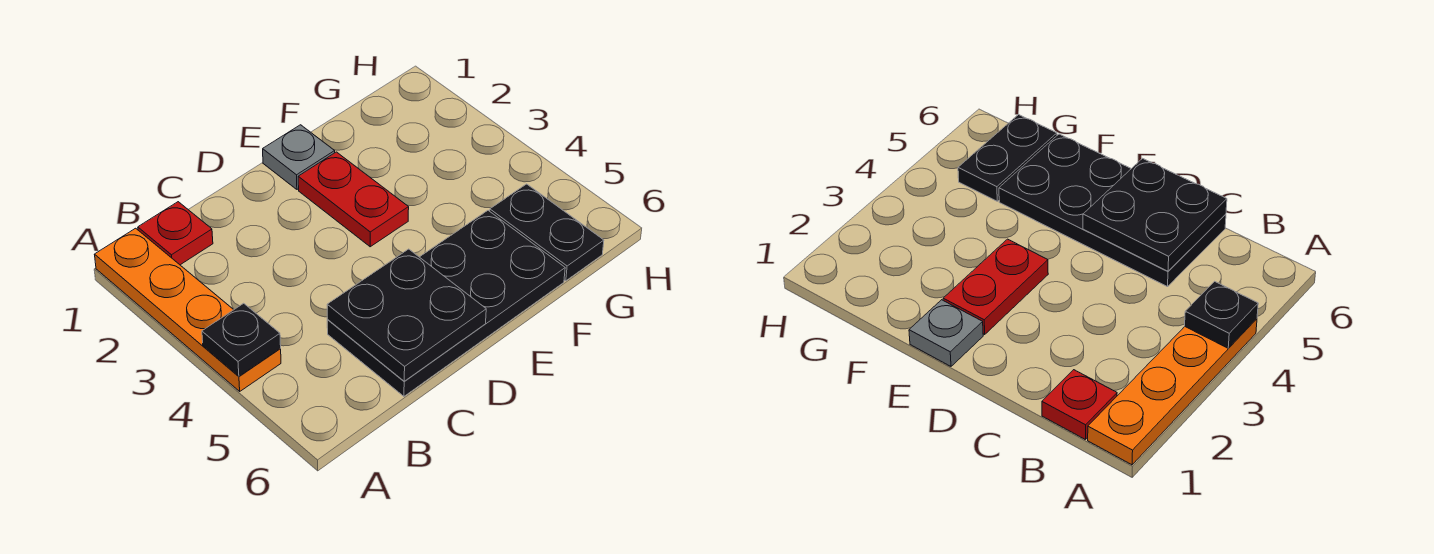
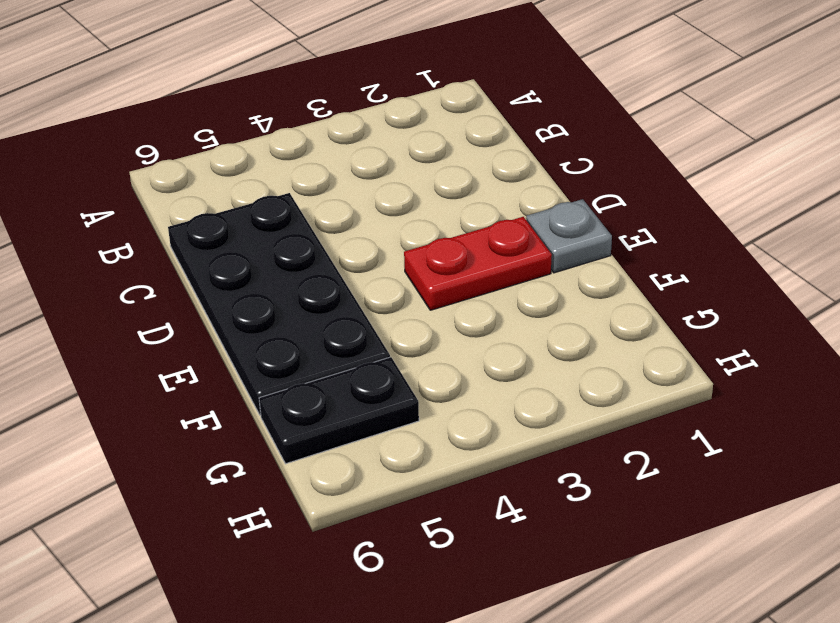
none -> orange plate A1:A4 level 1
none -> red plate B1 level 1

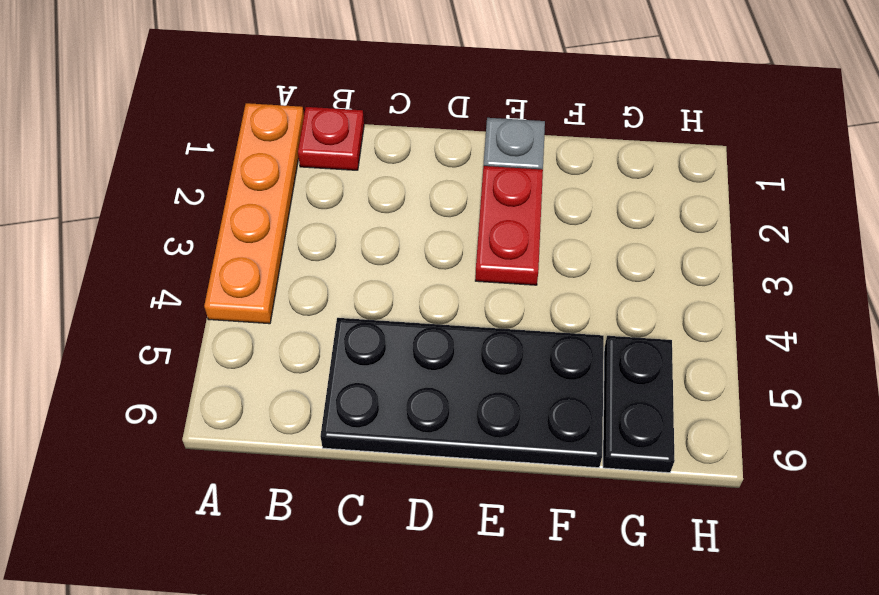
none -> black plate A4 level 2
none -> black plate C5:D6 level 2

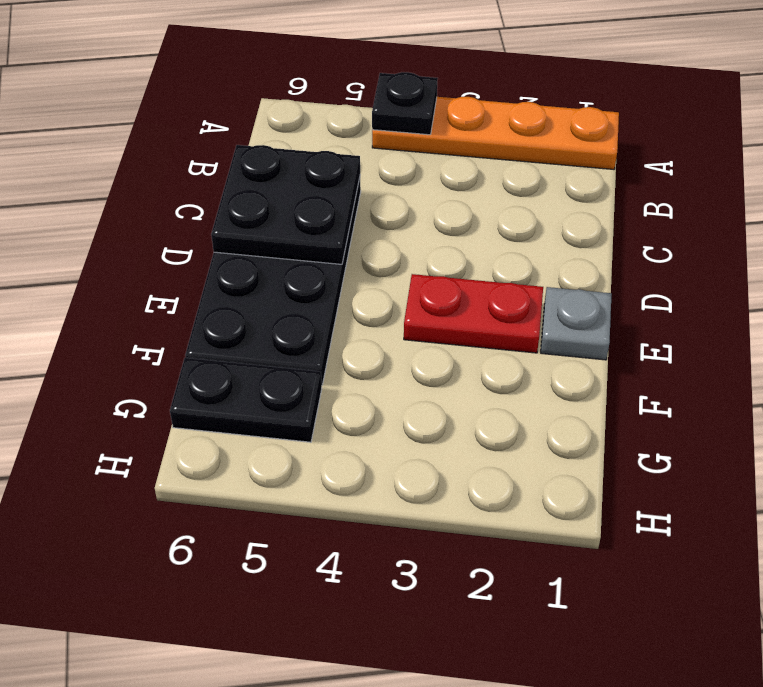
none -> red plate B1 level 1

